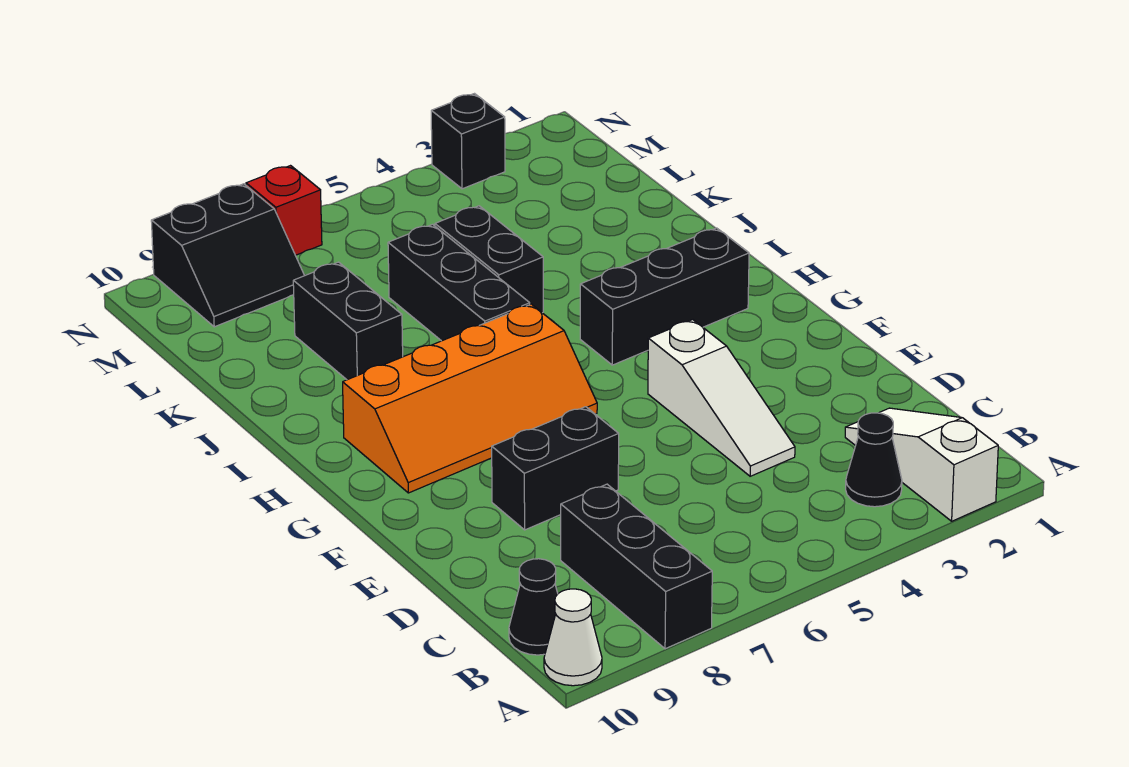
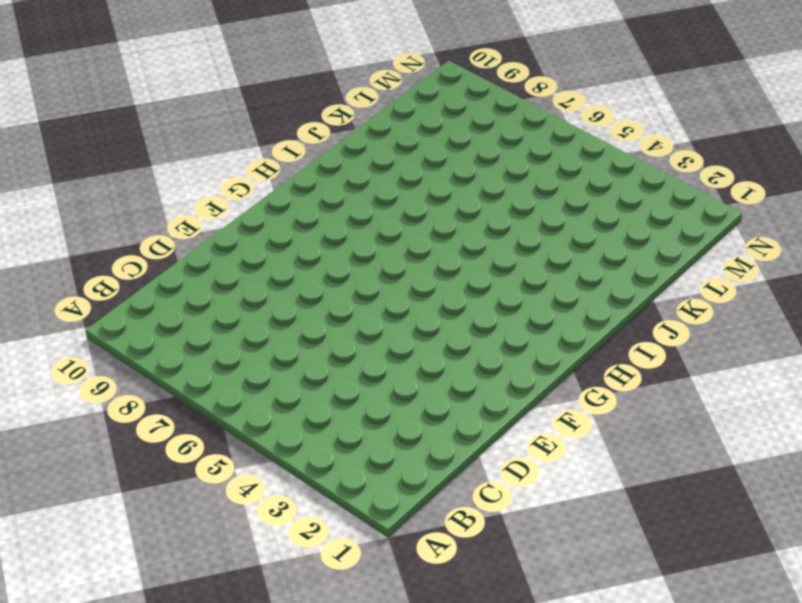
none -> white slope A2:C2 level 1 top A
none -> black brick A8:C8 level 1
none -> white cone A10 level 1

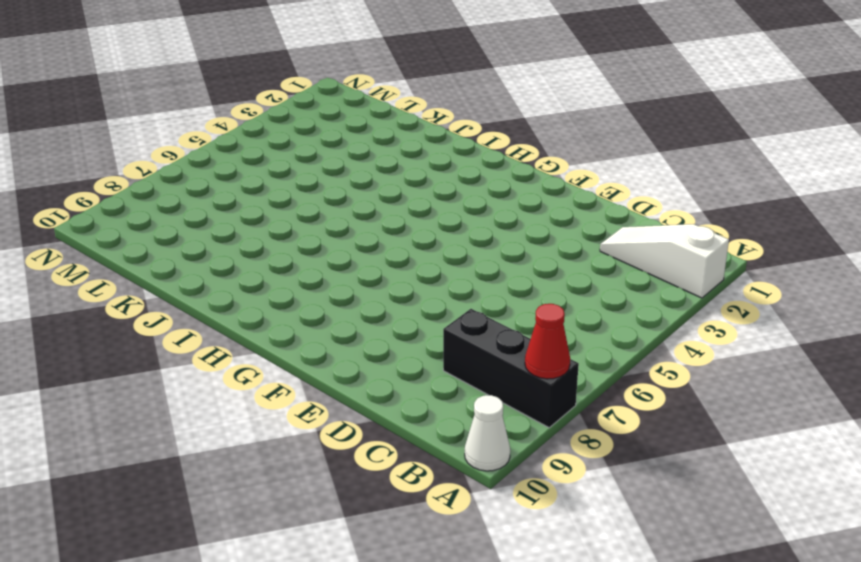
red cone A8 level 2 -> none
none -> black cone B3 level 1
none -> black cone B10 level 1
none -> white slope D4:F4 level 1 top F

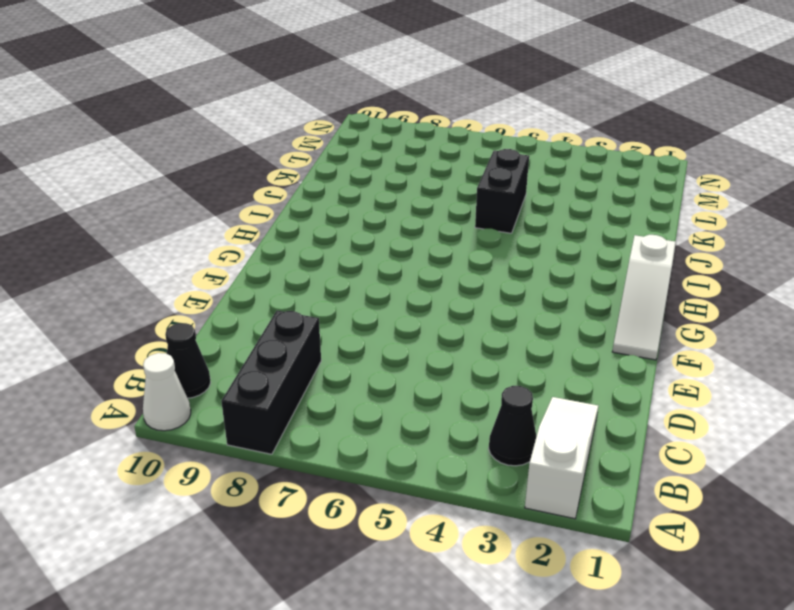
white slope F1:H1 level 1 top H -> white slope D4:F4 level 1 top F
none -> black brick E7:E8 level 1
none -> orange slope G6:H9 level 1 top H
none -> black brick H2:H4 level 1

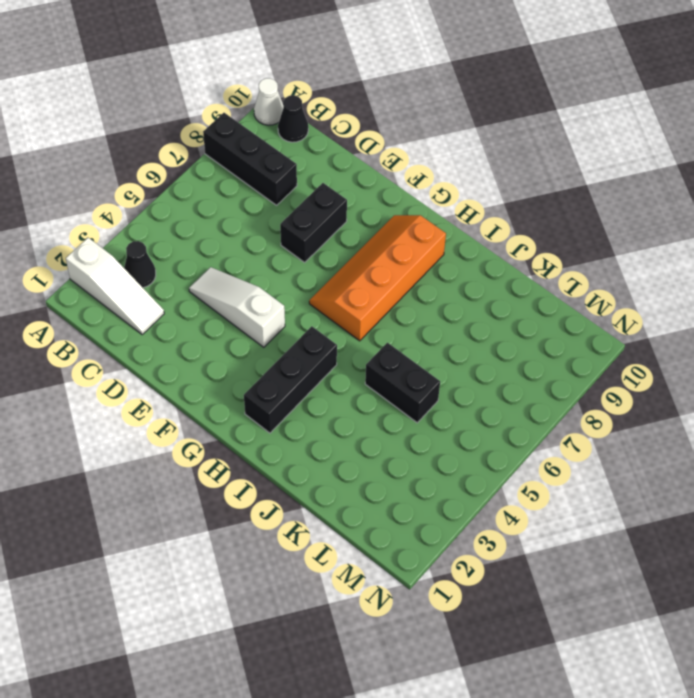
none -> black brick I6:K6 level 1
none -> black brick J8:K8 level 1
none -> black slope M8:N9 level 1 top N

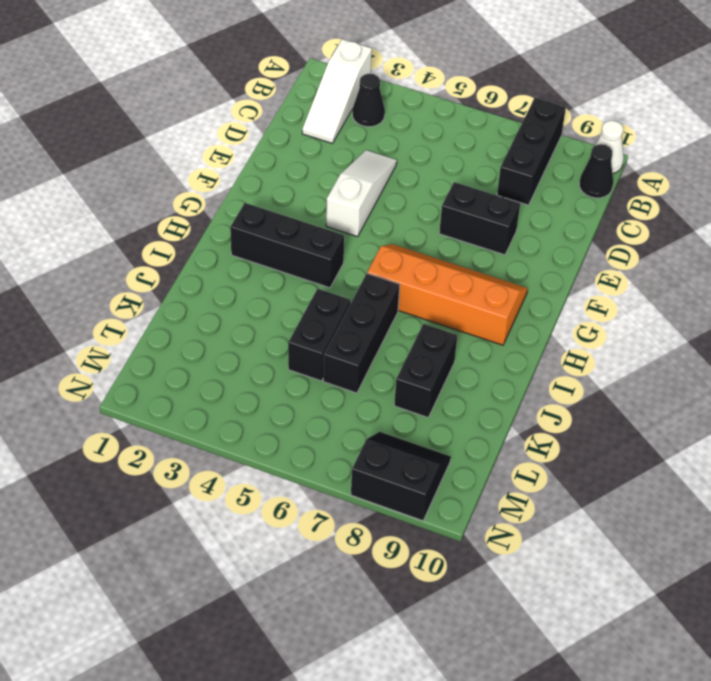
none -> black brick N3 level 1
none -> red brick N7 level 1

